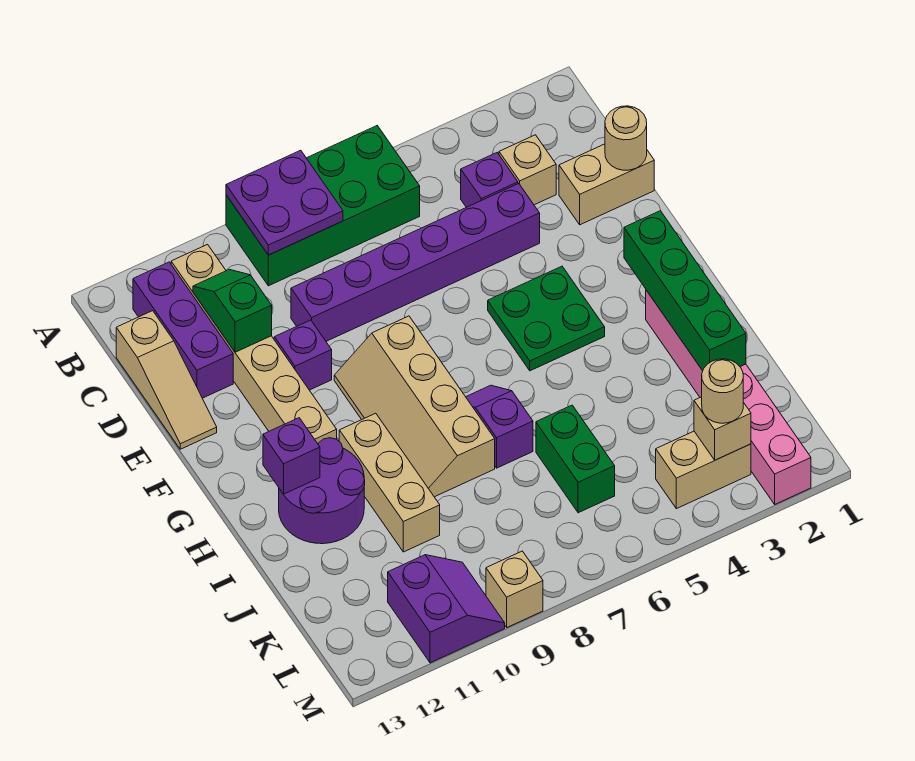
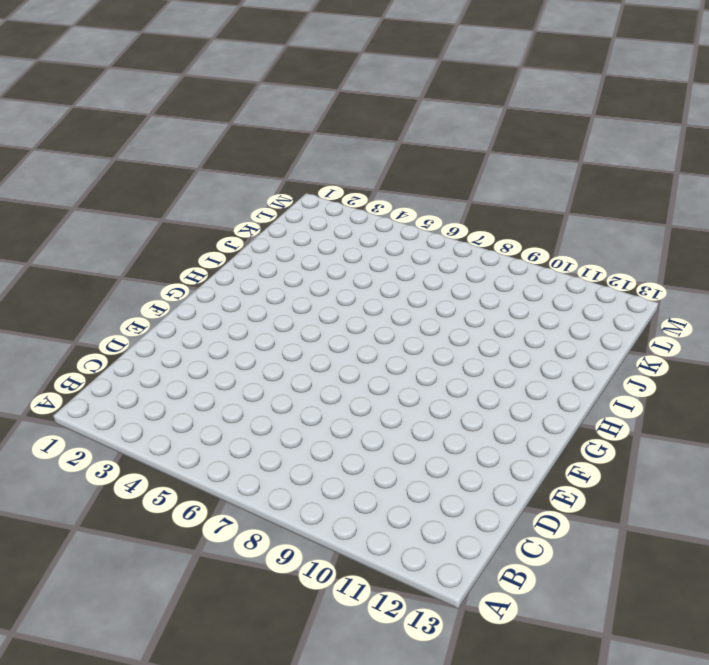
none -> green brick A6:B9 level 1
none -> tan brick B11:G11 level 1
none -> purple brick B12:D12 level 1

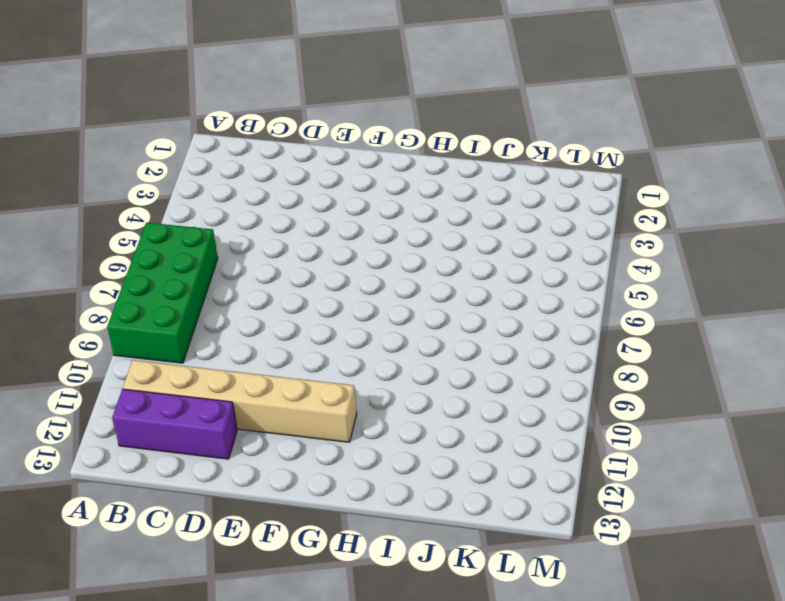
none -> tan brick C3 level 1
none -> purple brick C4 level 1
none -> tan slope C13:E13 level 1 top C

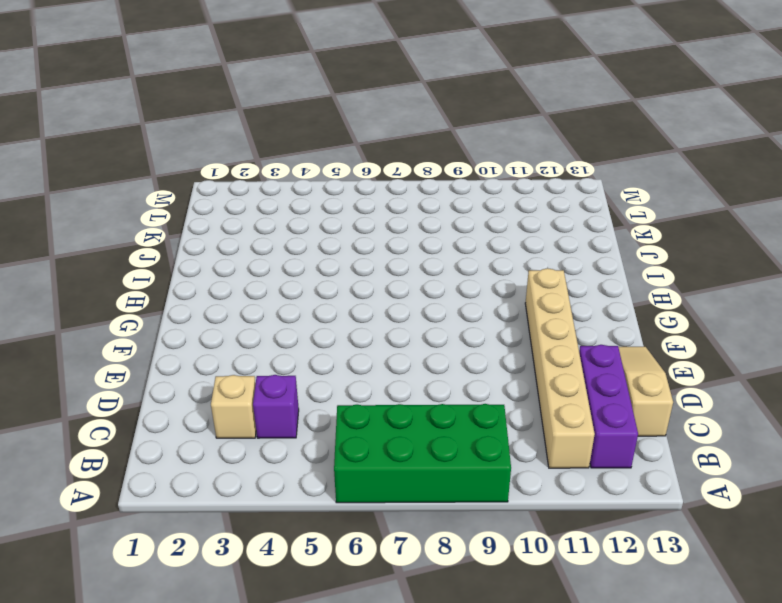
none -> tan brick D1:D2 level 1
none -> purple brick D4:D9 level 1
none -> purple brick E10 level 1

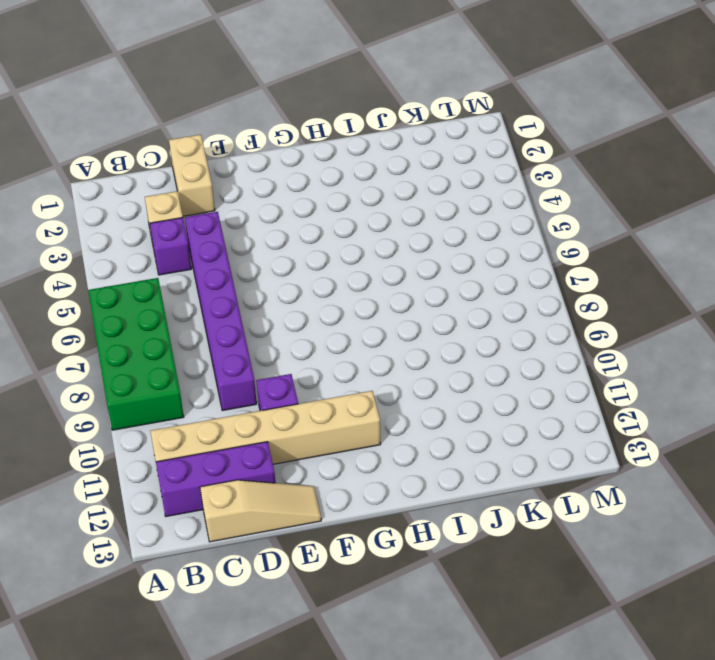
none -> green plate F4:G5 level 1
none -> tan slope F8:I9 level 1 top 8
none -> pink brick H2:M2 level 1

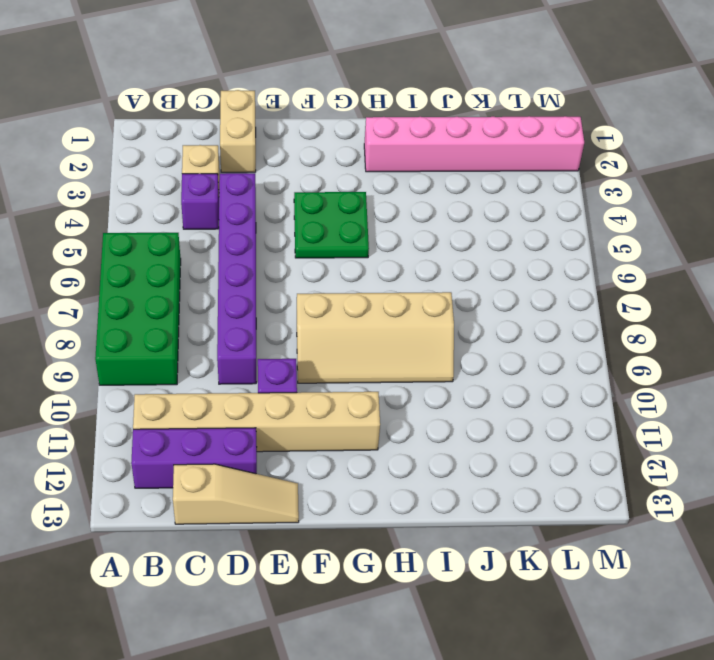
none -> purple slope H7:I7 level 1 top I
none -> tan brick H10:J10 level 1
none -> purple round brick H11:I12 level 1

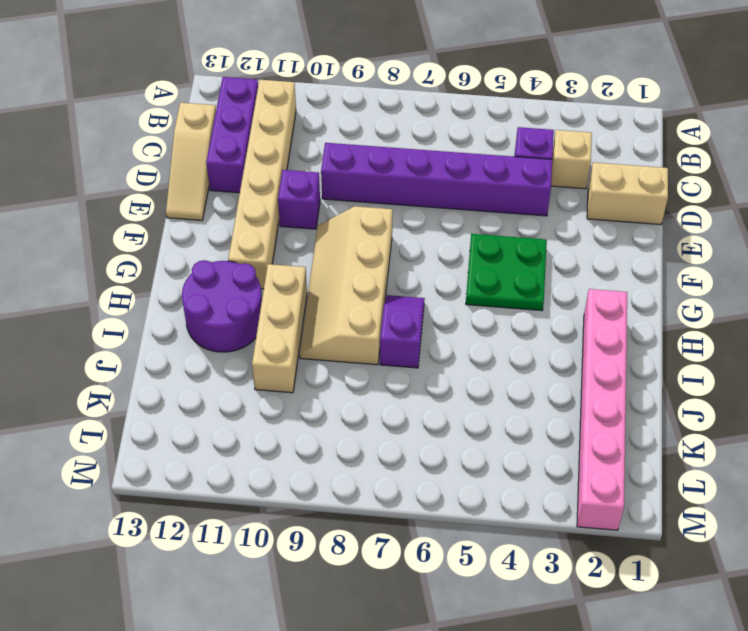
none -> green brick A6:B9 level 1
none -> green brick J6:K6 level 1
none -> tan brick L3:L4 level 1

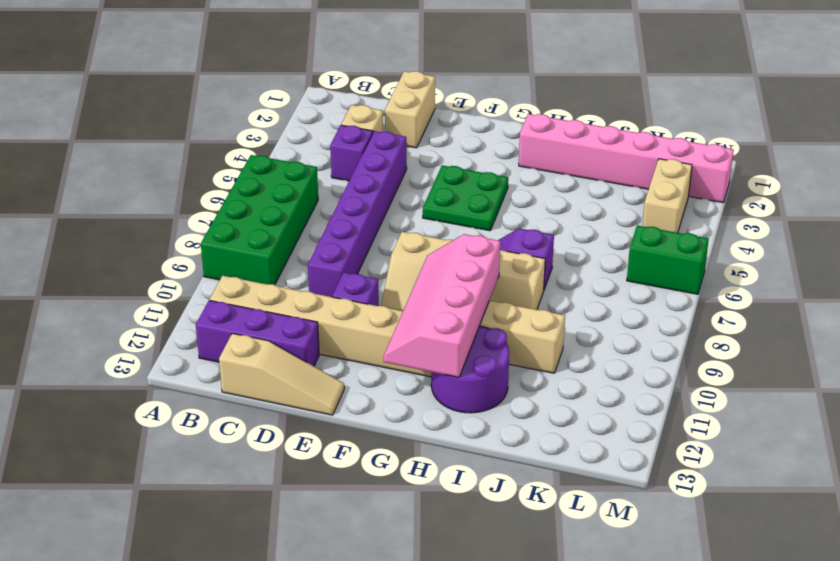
pink slope G9:H12 level 2 top H -> purple brick H12 level 2
green brick L6:M6 level 1 -> green brick J6:K6 level 1
none -> purple slope L10:M11 level 1 top 11
none -> tan brick M9 level 1
none -> purple plate A8:B9 level 2

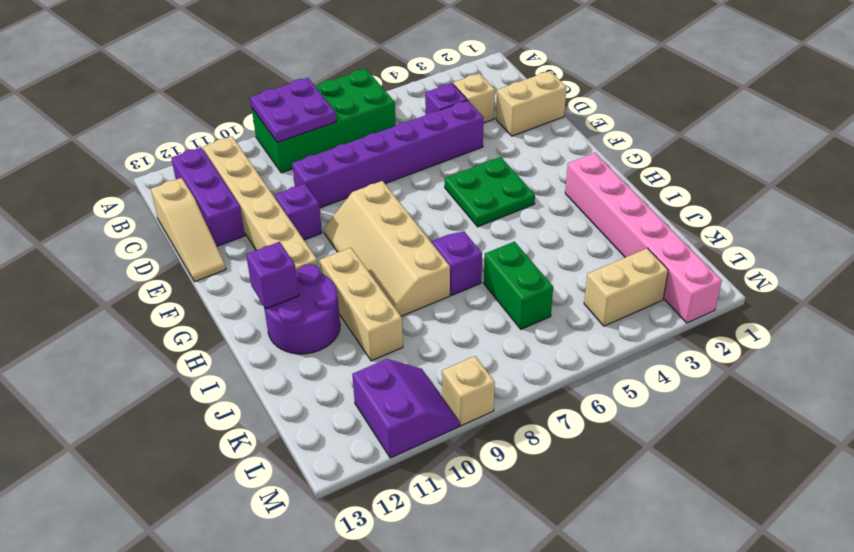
none -> green slope C11:D11 level 2 top D
none -> tan round brick D1 level 2
none -> green brick G2:J2 level 2

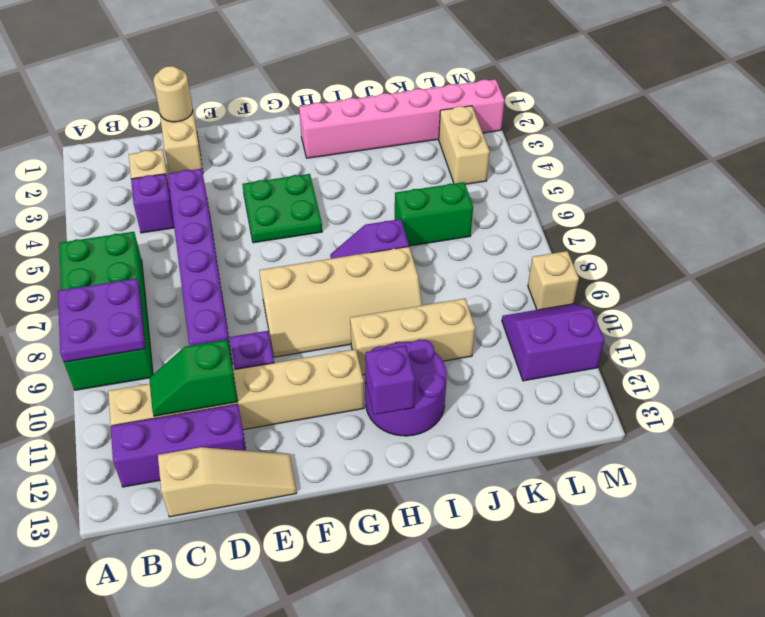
none -> green brick G2:J2 level 2
none -> tan brick L3 level 2
none -> tan round brick L3 level 3

